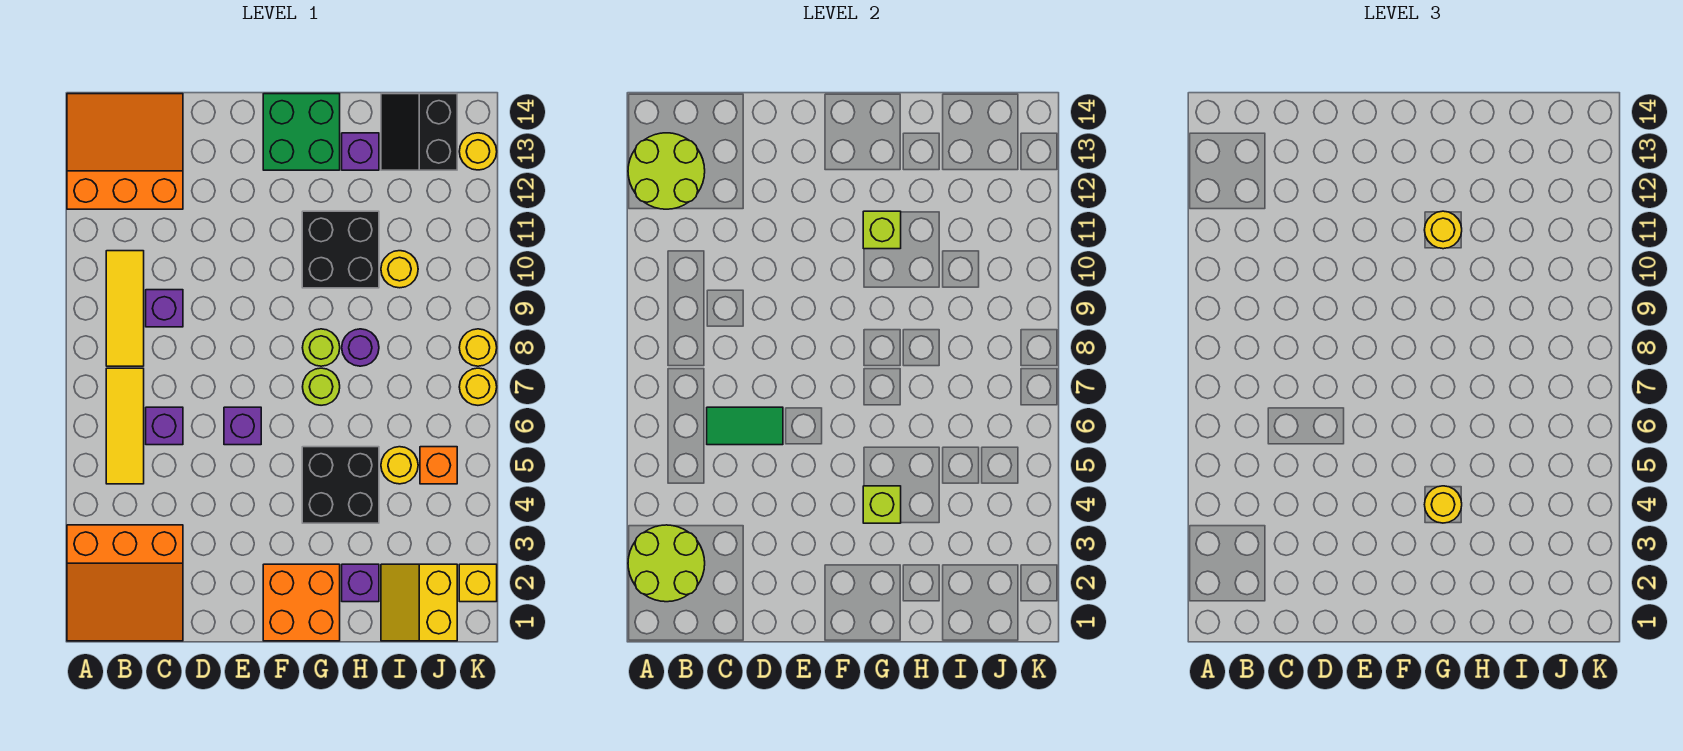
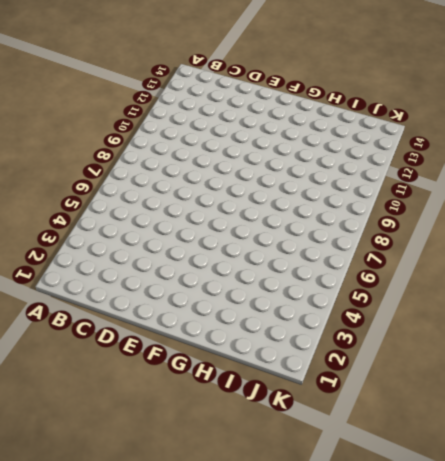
none -> orange slope A1:C3 level 1 top 3
none -> orange slope A12:C14 level 1 top 12
none -> yellow tile B5:B7 level 1
none -> yellow tile B8:B10 level 1

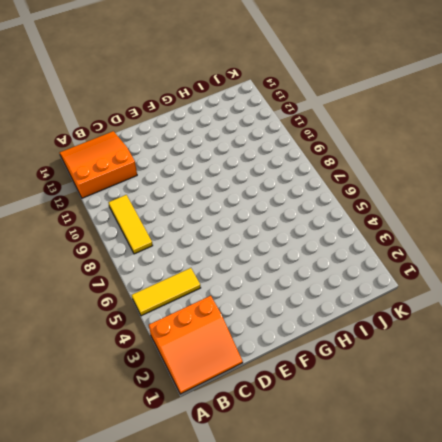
yellow tile A5:C5 level 1 -> yellow tile B5:B7 level 1
none -> purple brick C6 level 1
none -> purple brick C9 level 1
none -> purple brick E6 level 1
none -> orange brick F1:G2 level 1

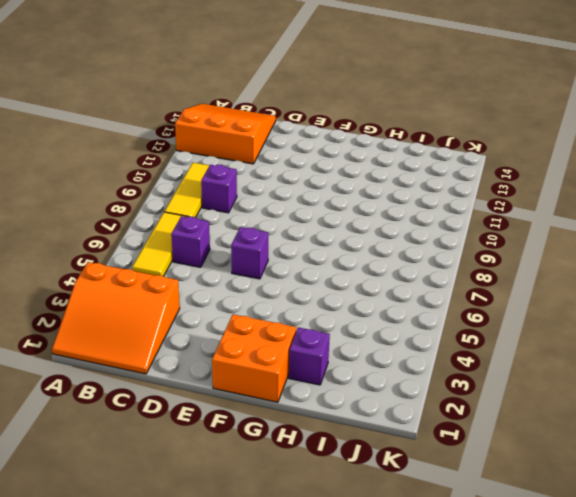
none -> green brick F13:G14 level 1
none -> black brick G4:H5 level 1
none -> lime round brick G7 level 1
none -> lime round brick G8 level 1

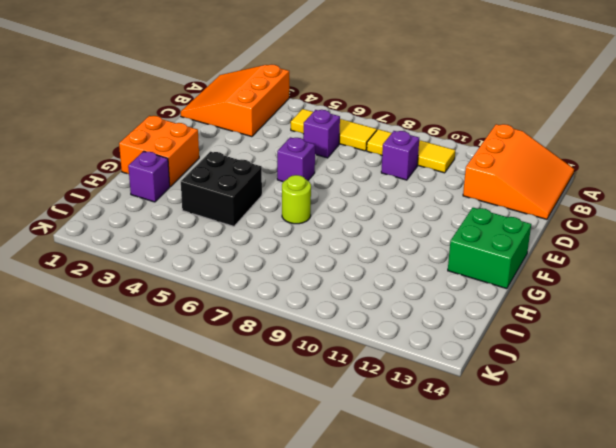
none -> lime round brick G8 level 1
none -> black brick G10:H11 level 1
none -> purple round brick H8 level 1
none -> purple brick H13 level 1

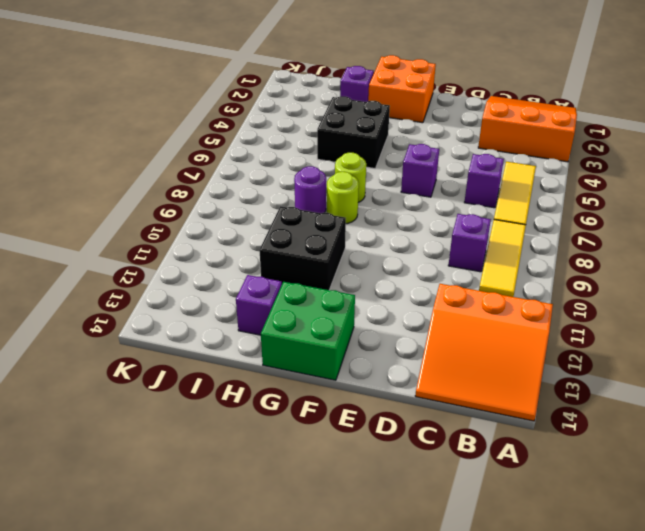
none -> yellow slope I1:J2 level 1 top J
none -> yellow round brick I5 level 1
none -> yellow round brick I10 level 1
none -> black slope I13:J14 level 1 top J

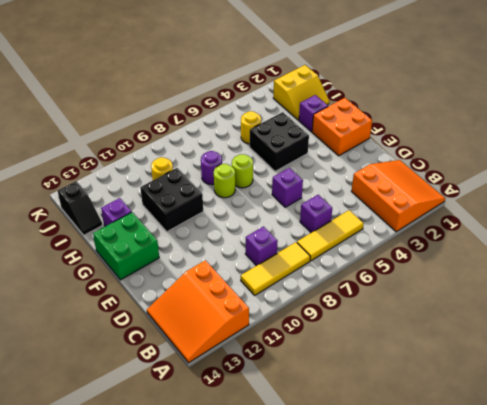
black slope I14:J14 level 1 top J -> black slope I13:J14 level 1 top J
none -> orange brick J5 level 1
none -> yellow brick K2 level 1
none -> yellow round brick K7 level 1
none -> yellow round brick K8 level 1

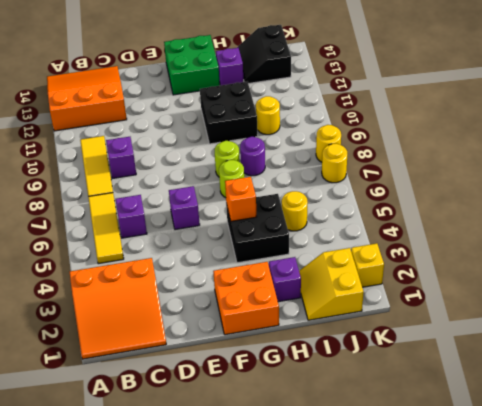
orange brick G5 level 2 -> orange brick J5 level 1
none -> yellow round brick K13 level 1
none -> lime round brick A2:B3 level 2
none -> lime round brick A12:B13 level 2
none -> green tile C6:D6 level 2

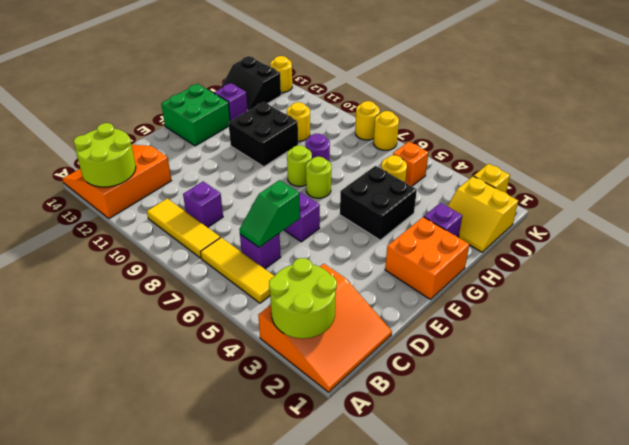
green slope C6:D6 level 2 top D -> green tile C6:D6 level 2
none -> lime brick G4 level 2
none -> lime brick G11 level 2
none -> yellow round brick G4 level 3
none -> yellow round brick G11 level 3

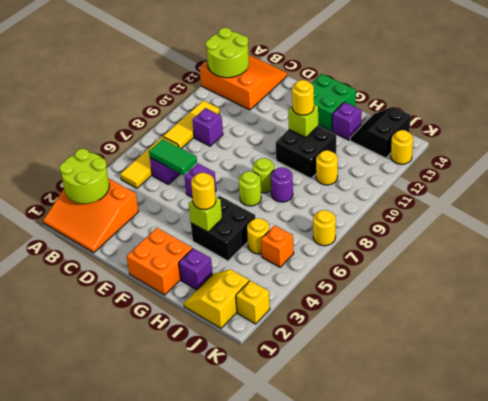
none -> yellow round brick K8 level 1

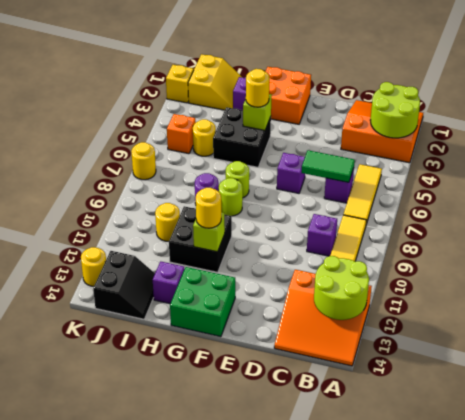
none -> yellow round brick K8 level 1

